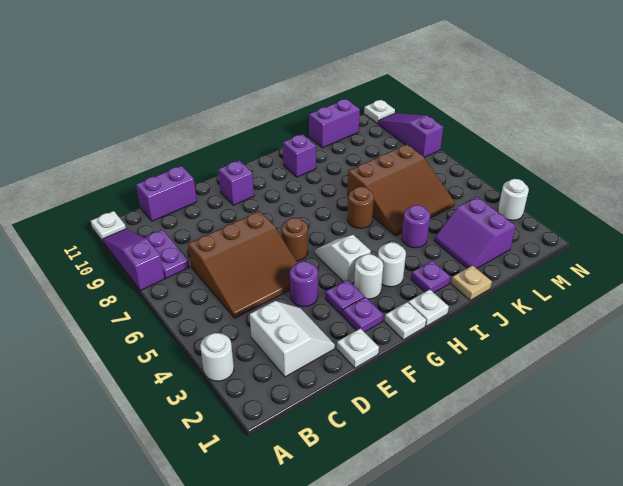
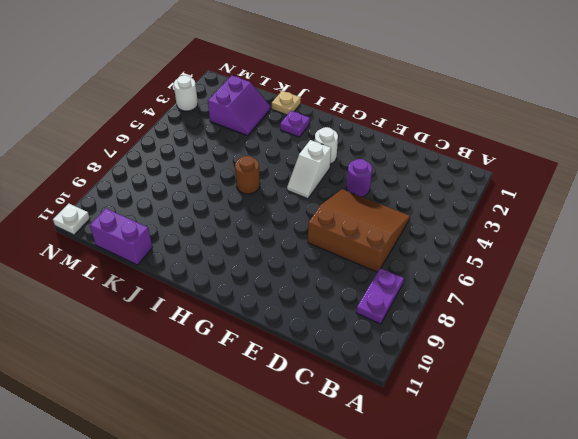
none -> white round brick A3 level 1
none -> purple slope A8:A10 level 1 top 8
none -> white plate A11 level 1

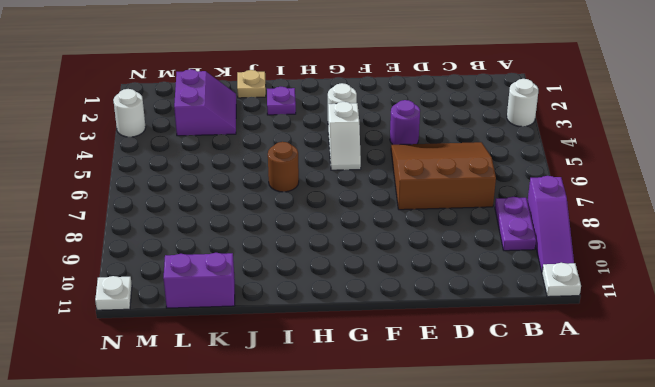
none -> white slope C2:D3 level 1 top C
none -> purple brick C11:D11 level 1
none -> white plate E1 level 1

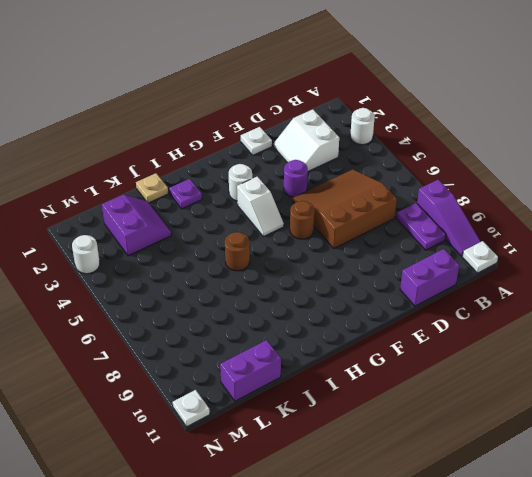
none -> purple plate F2 level 1
none -> purple plate F3 level 1
none -> purple brick F10 level 1

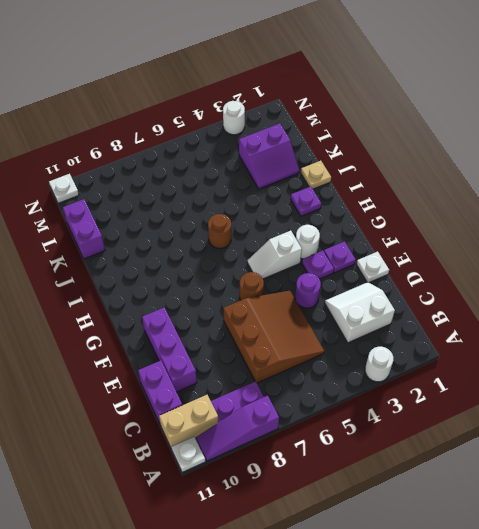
tan brick B10:B11 level 1 -> none
purple brick D10:F10 level 1 -> purple brick F10 level 1
none -> white plate G1 level 1
none -> white plate H1 level 1
none -> white round brick H3 level 1

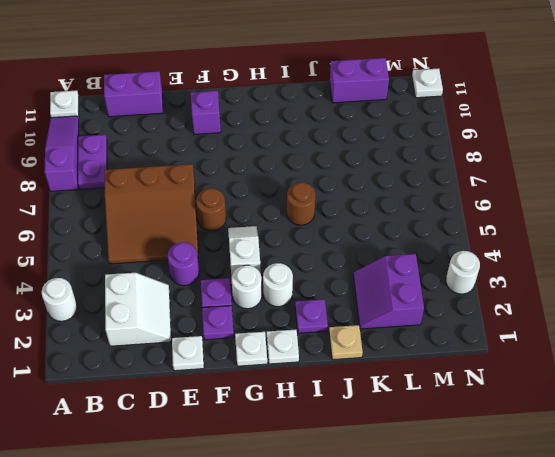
none -> purple brick I10 level 1
none -> purple round brick J4 level 1
none -> brown slope J5:L7 level 1 top 7

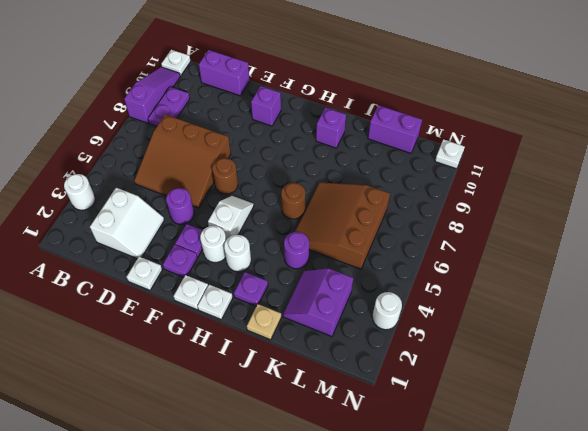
brown slope J5:L7 level 1 top L -> brown slope J5:L7 level 1 top 7
none -> purple slope N8:N10 level 1 top 8

